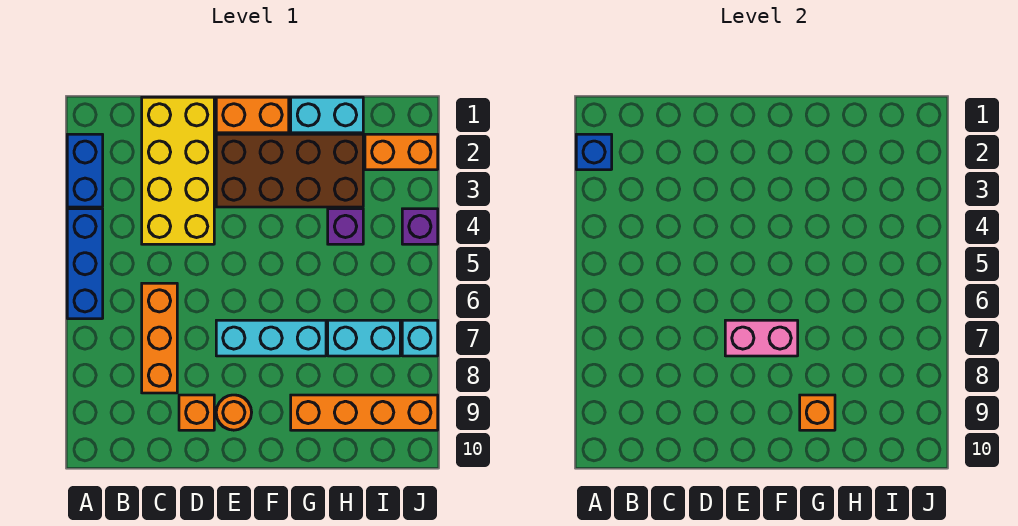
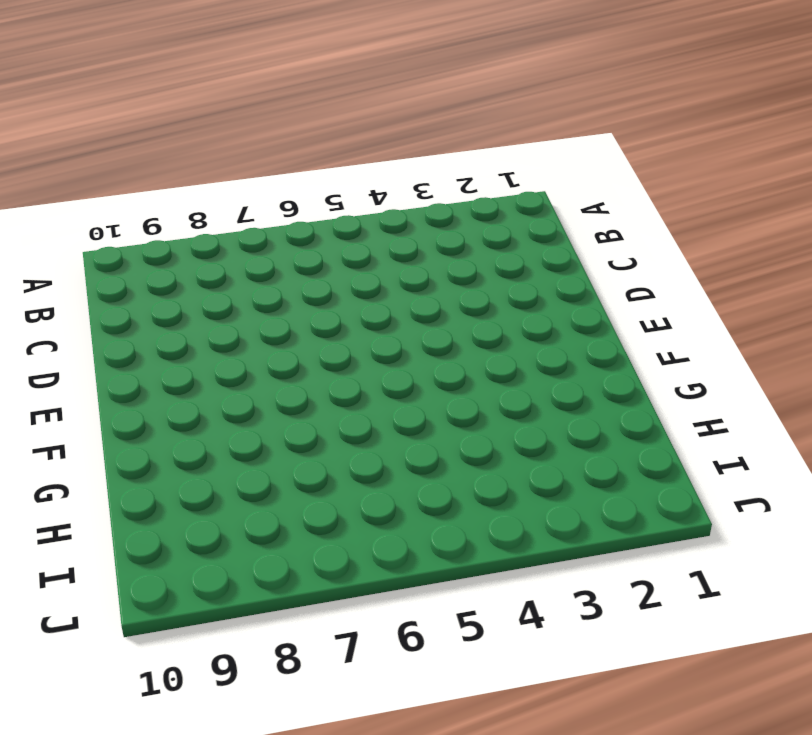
none -> blue brick A2:A3 level 1
none -> blue brick A4:A6 level 1
none -> yellow brick C1:D4 level 1

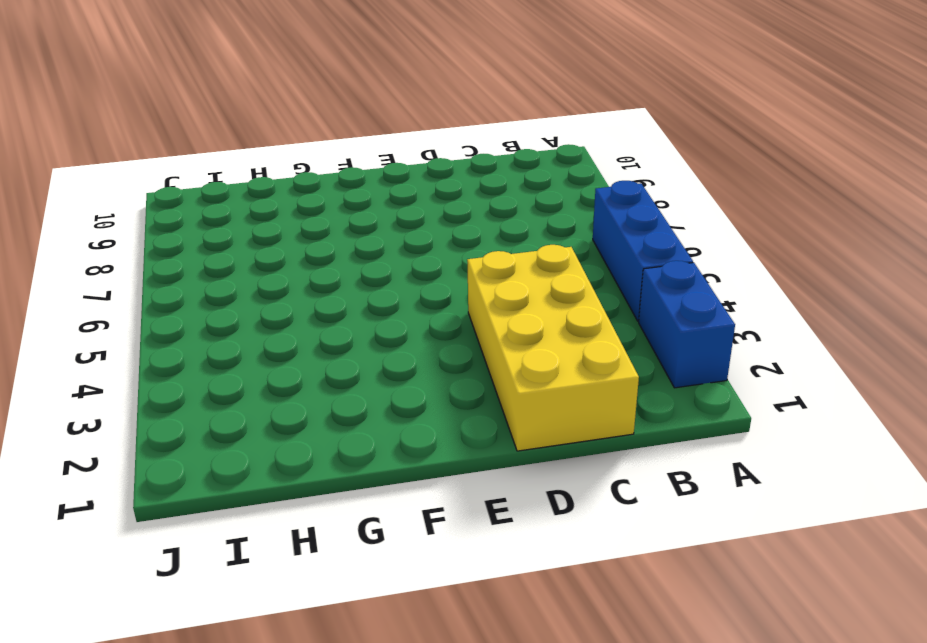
none -> orange brick C6:C8 level 1
none -> orange brick D9 level 1
none -> orange brick E1:F1 level 1

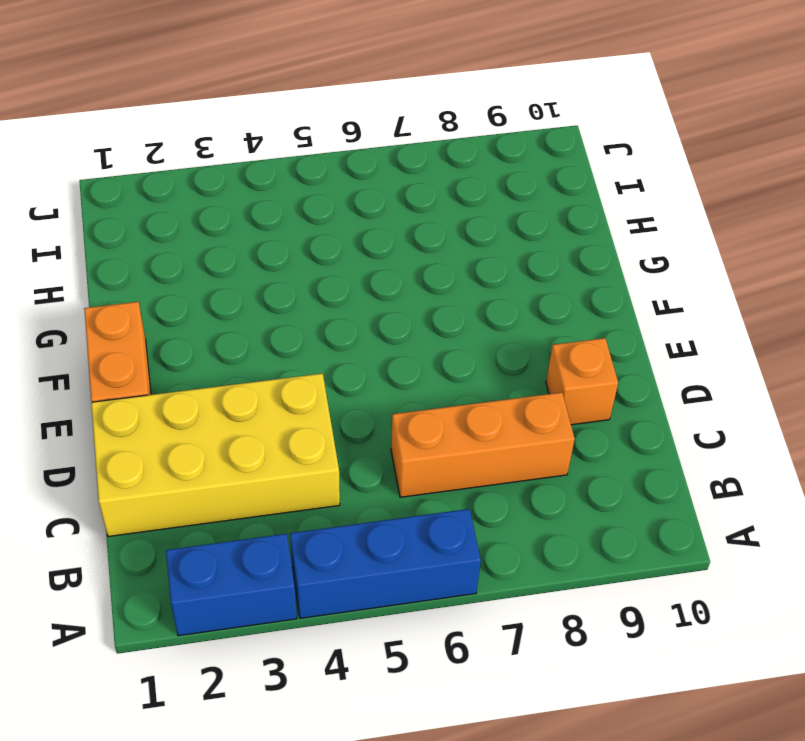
none -> brown brick E2:H3 level 1
none -> cyan brick E7:G7 level 1
none -> orange round brick E9 level 1

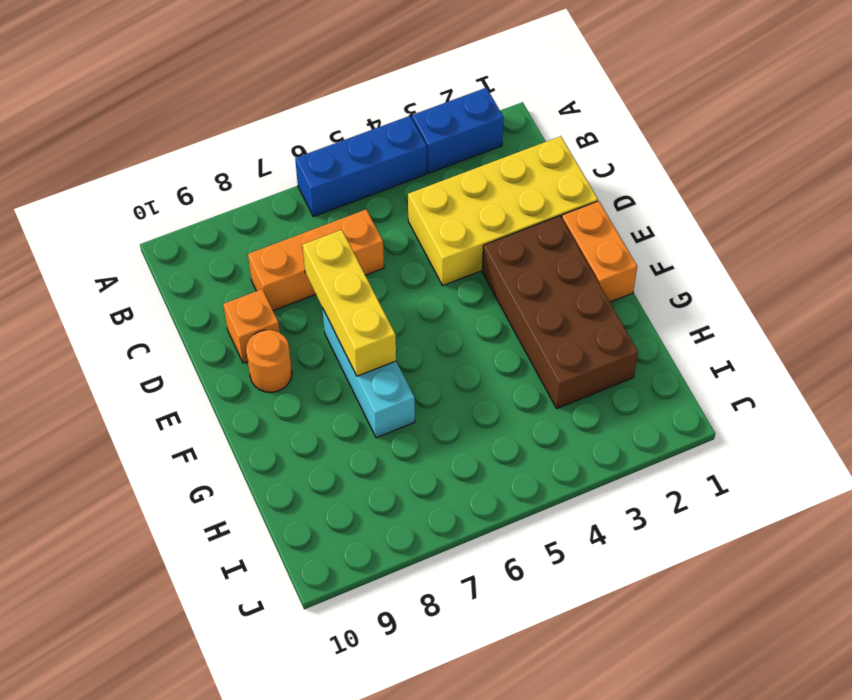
yellow brick D7:F7 level 2 -> pink brick E7:F7 level 2
none -> cyan brick G1:H1 level 1
none -> orange brick G9:J9 level 1
none -> purple brick H4 level 1

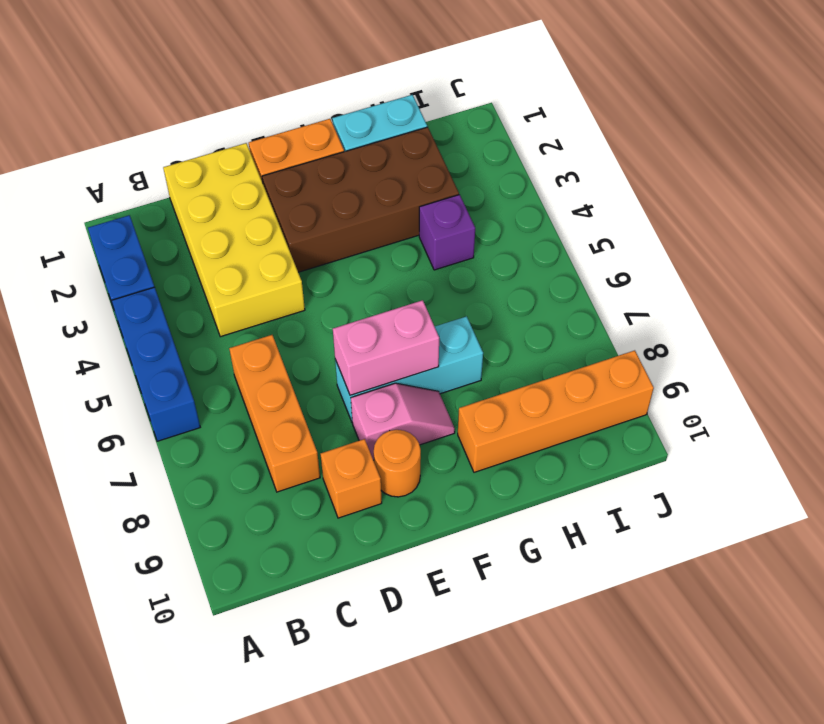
pink slope E8:F8 level 1 top E -> none
none -> cyan brick H7:I7 level 1
none -> orange brick I2:J2 level 1
none -> purple brick J4 level 1

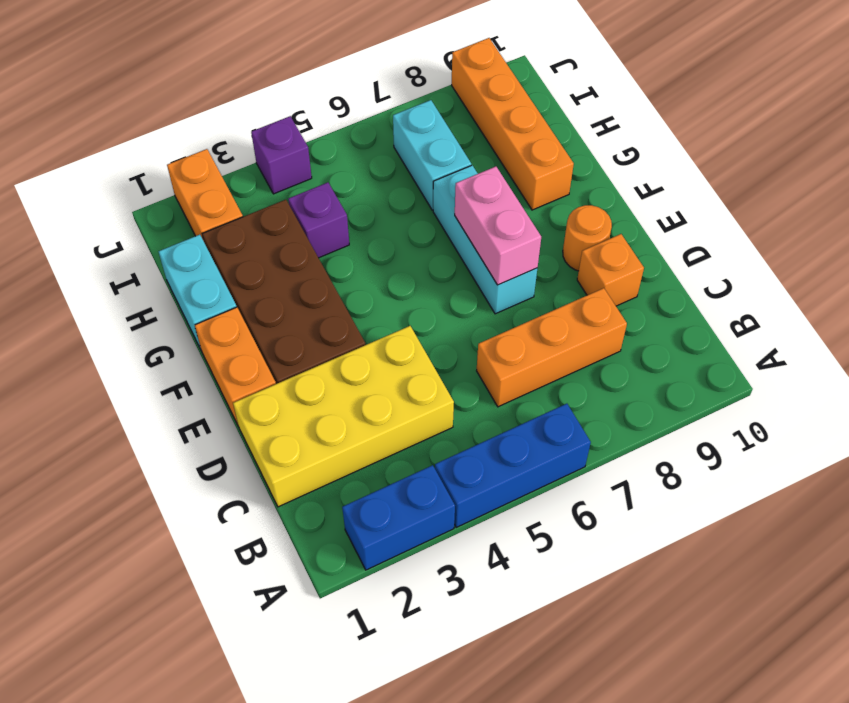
none -> cyan brick J7 level 1
none -> blue brick A2 level 2
none -> orange brick G9 level 2

